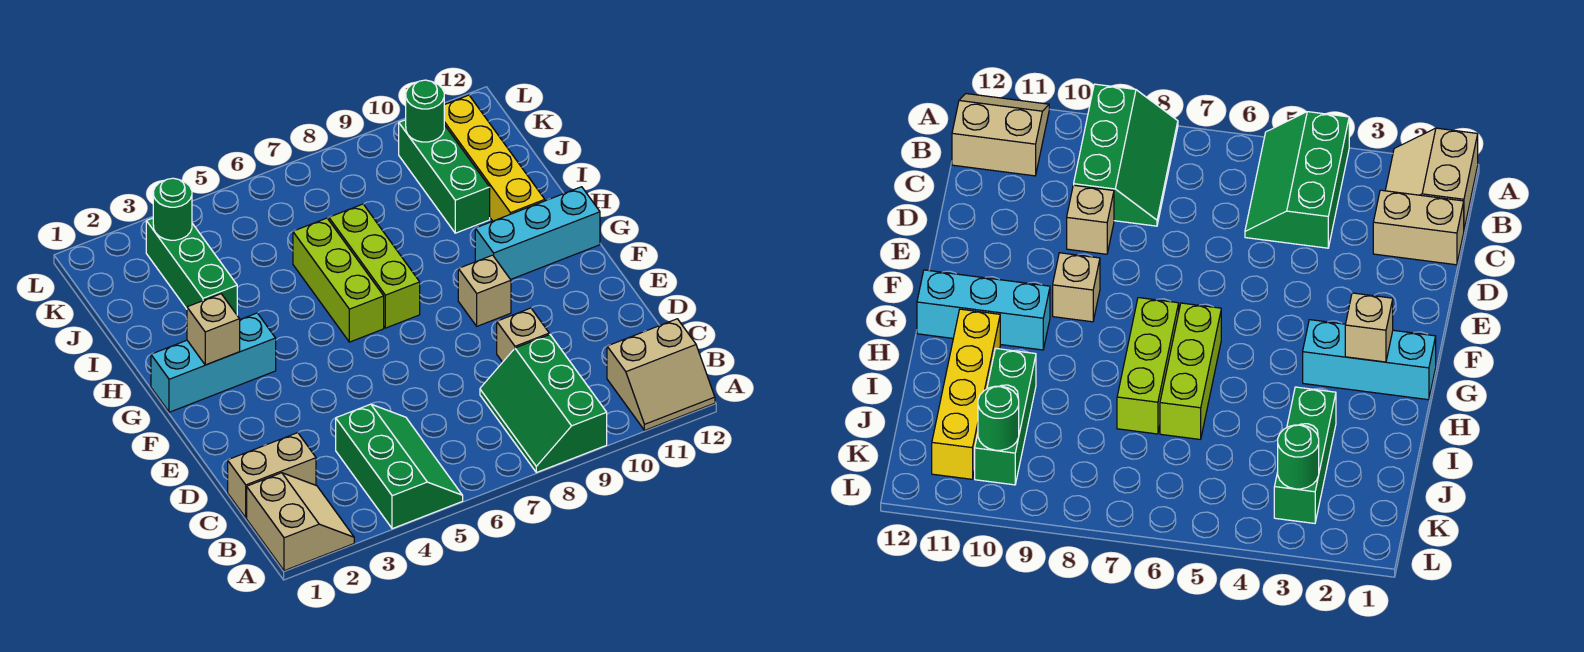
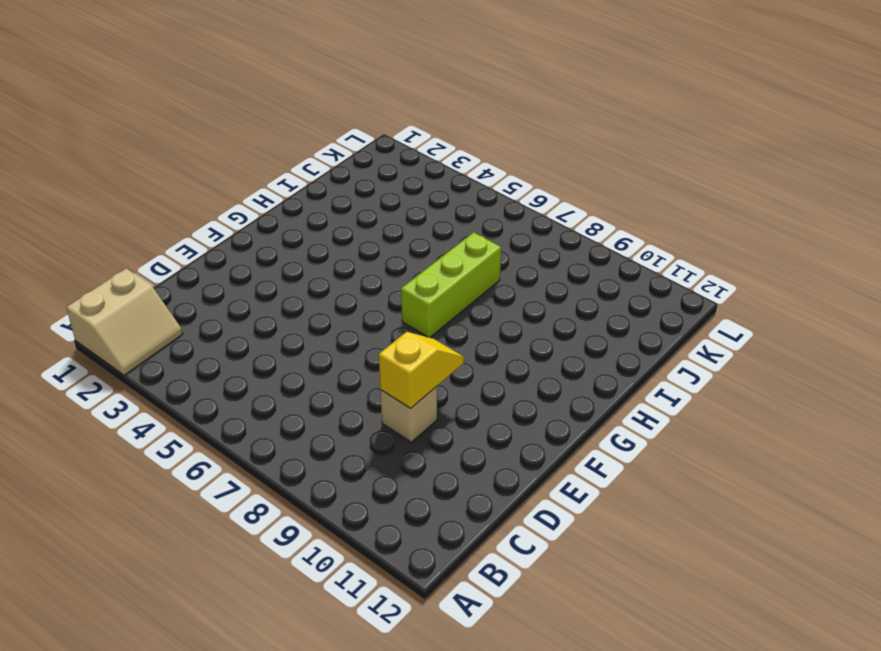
yellow slope D9:E9 level 2 top D -> none
none -> green slope A4:C5 level 1 top 4
none -> green slope A8:C9 level 1 top 9
none -> tan slope A11:B12 level 1 top B

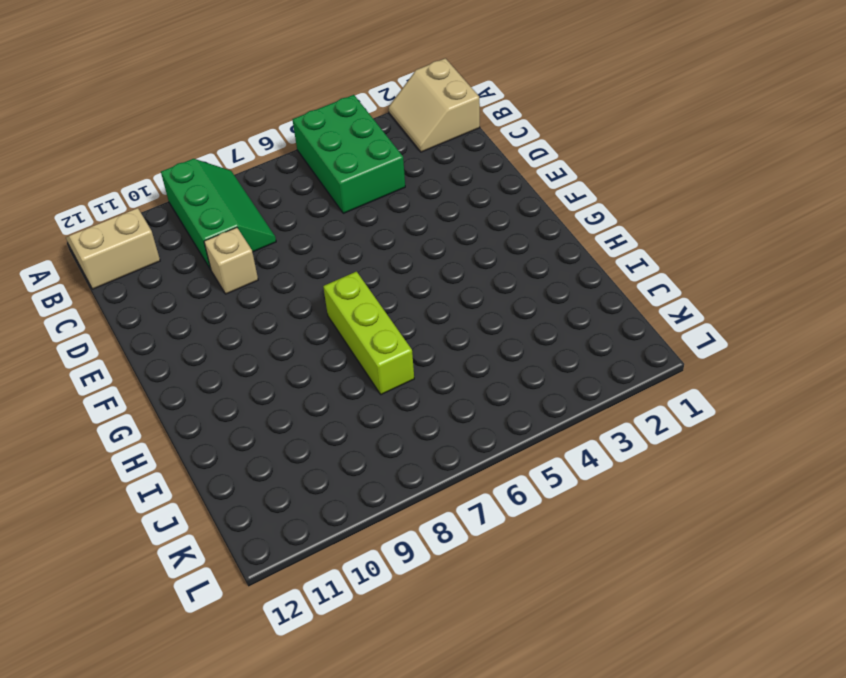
green brick A4:C5 level 1 -> green slope A4:C5 level 1 top 4
none -> tan brick C1:C2 level 1
none -> tan brick F9 level 1
none -> cyan brick G1:G3 level 1

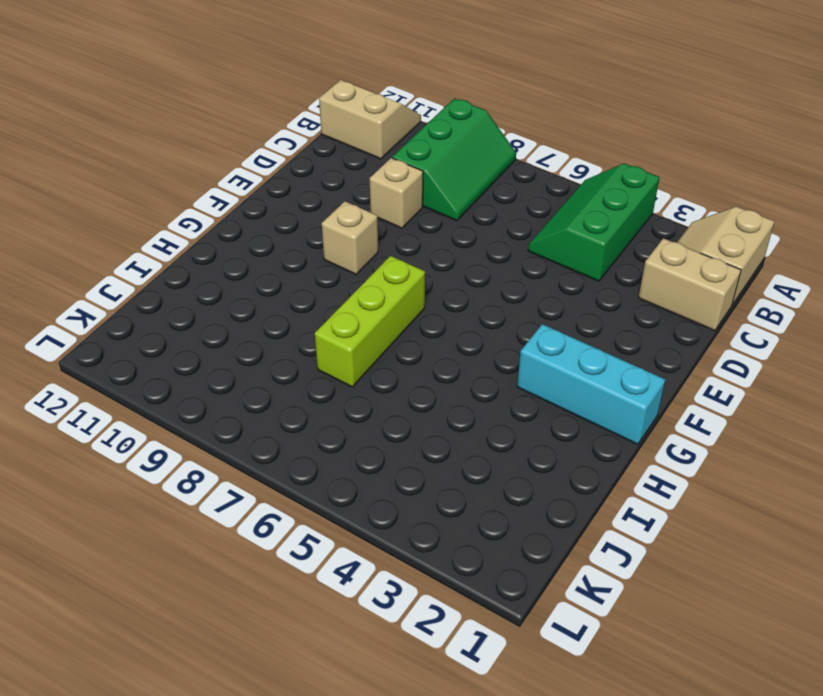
none -> lime brick G6:I6 level 1
none -> cyan brick G10:G12 level 1
none -> yellow brick H11:K11 level 1

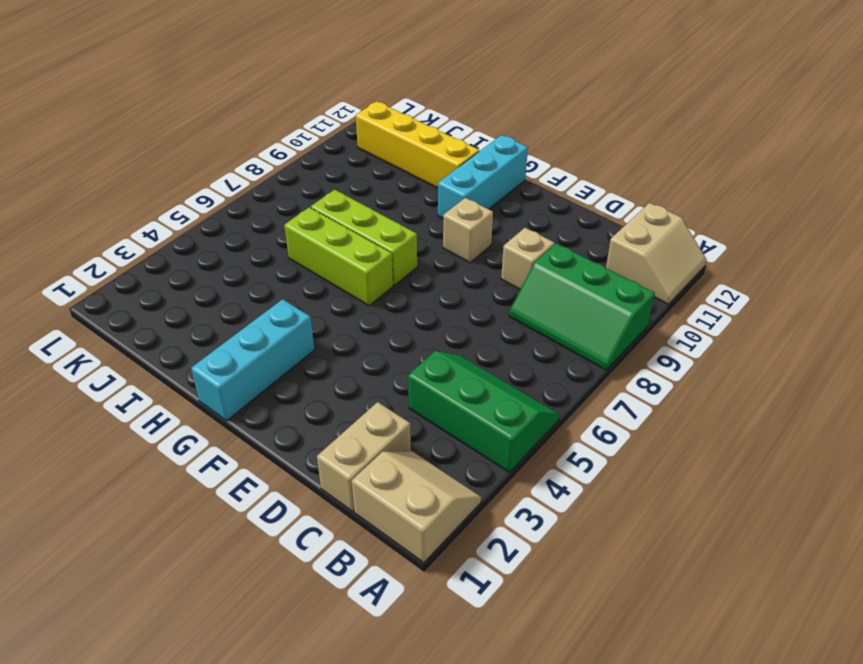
none -> green brick I3:K3 level 1
none -> green brick I10:K10 level 1
none -> tan brick G2 level 2

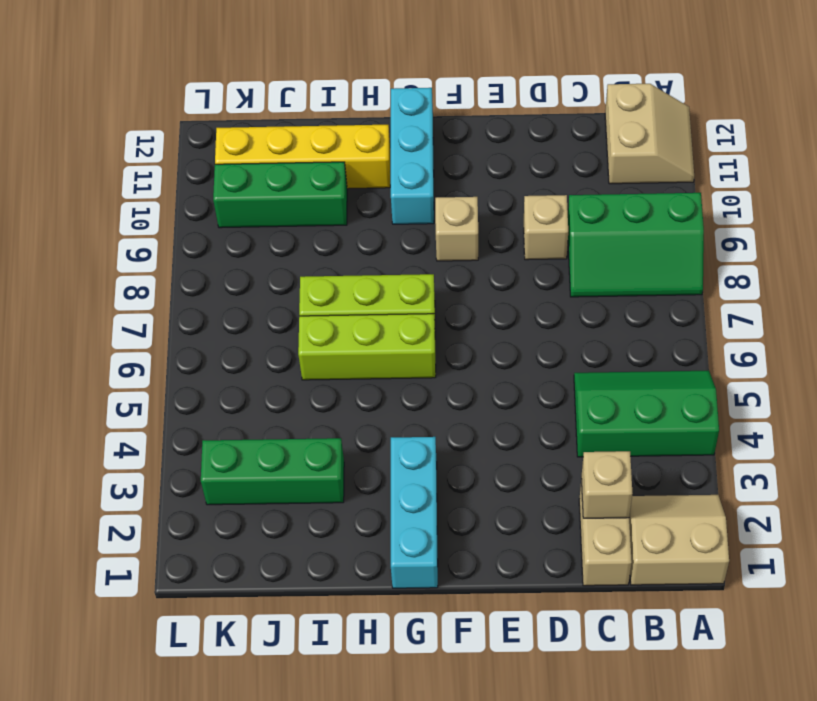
tan brick C2 level 2 -> tan brick G2 level 2
none -> green round brick K3 level 2
none -> green round brick K10 level 2

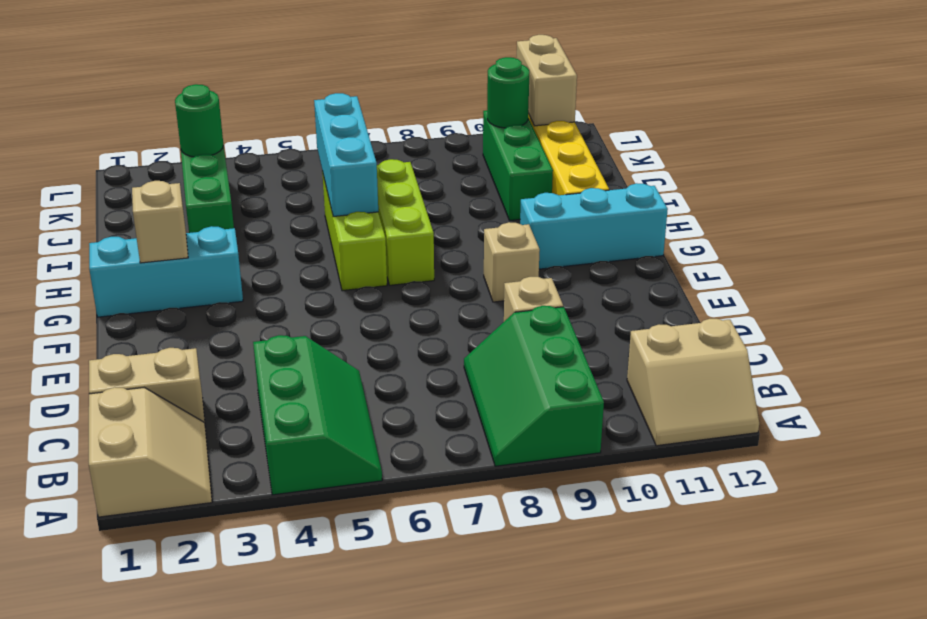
cyan brick H6:J6 level 2 -> none
tan brick K11:L11 level 2 -> none

